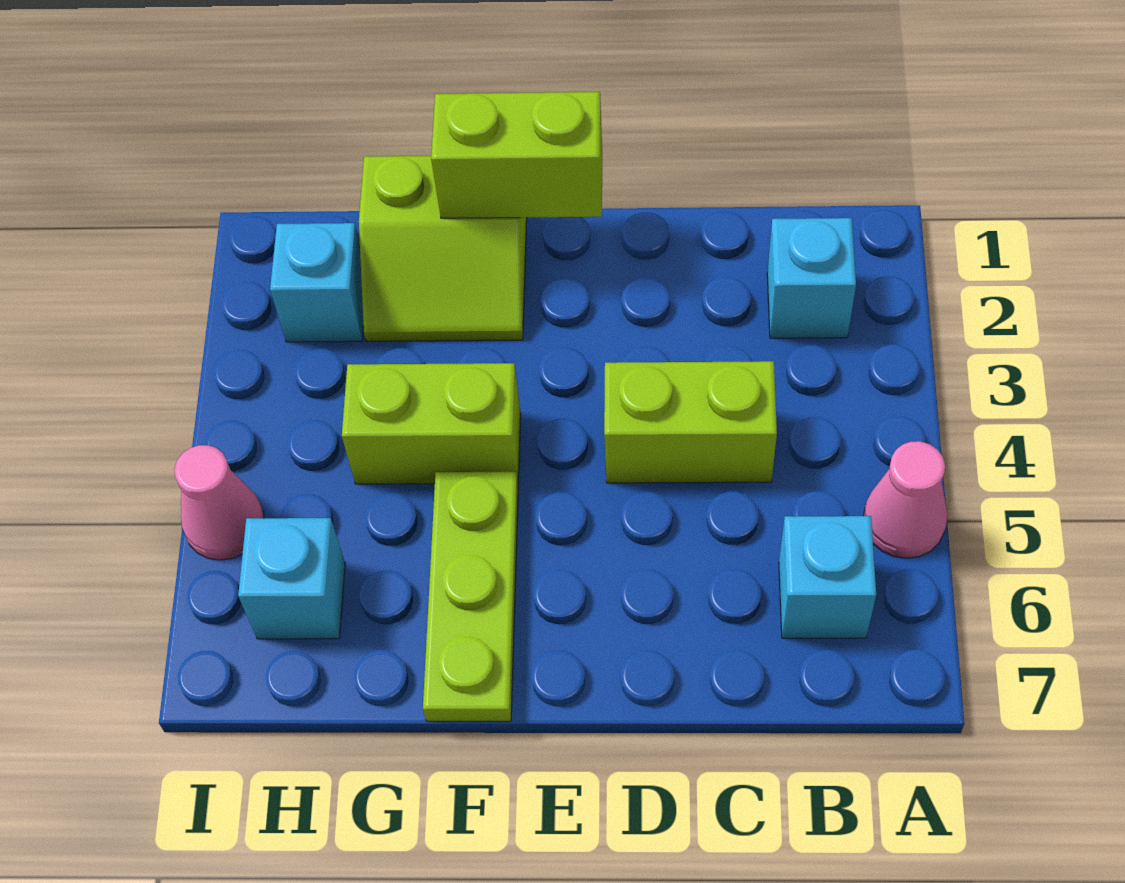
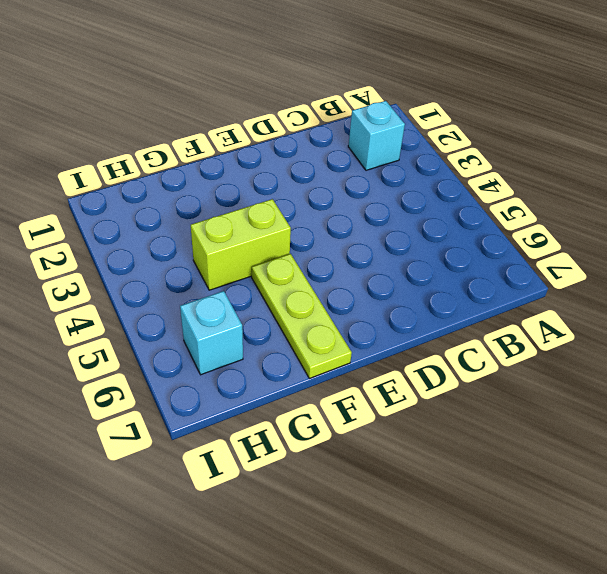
none -> pink cone A5 level 1
none -> cyan brick B6 level 1

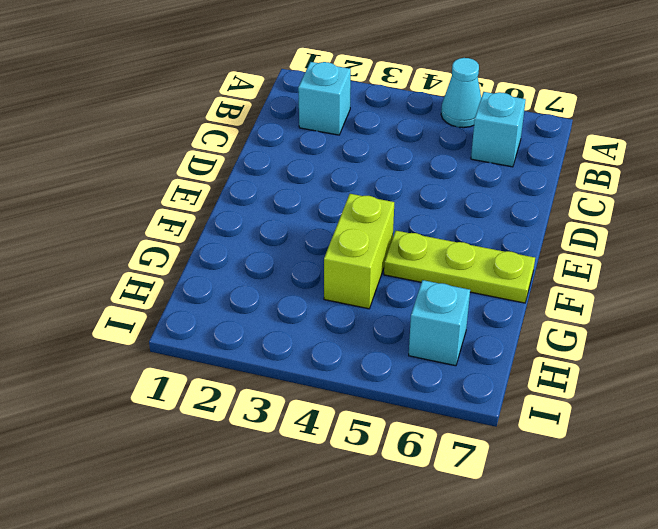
cyan cone A5 level 1 -> pink cone A5 level 1
none -> lime brick C4:D4 level 1
none -> lime slope F1:G2 level 1 top 1

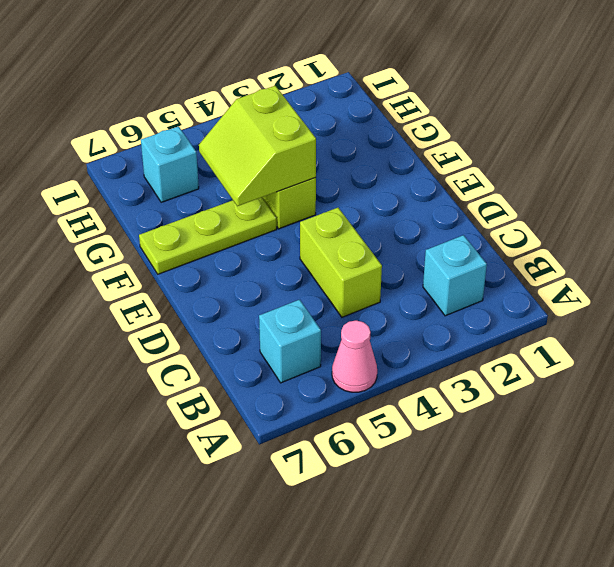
lime slope F4:G5 level 2 top 4 -> lime slope F1:G2 level 1 top 1
none -> cyan brick H2 level 1
none -> pink cone I5 level 1

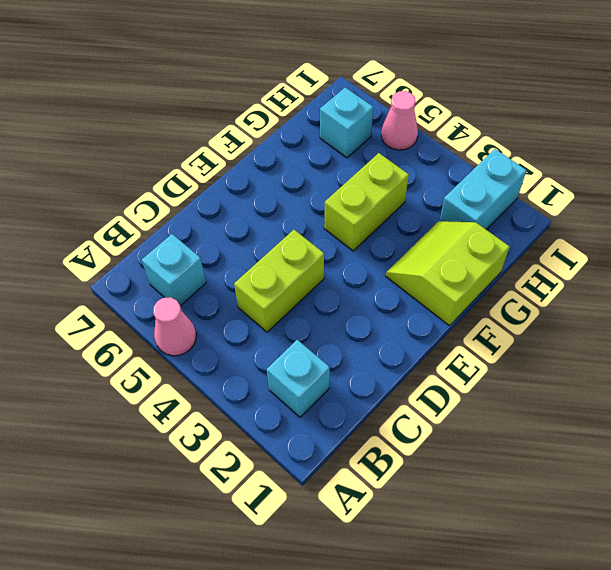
cyan brick H2:I2 level 1 -> cyan brick H2 level 1
none -> lime plate F5:F7 level 1
none -> lime brick E1:F1 level 2

